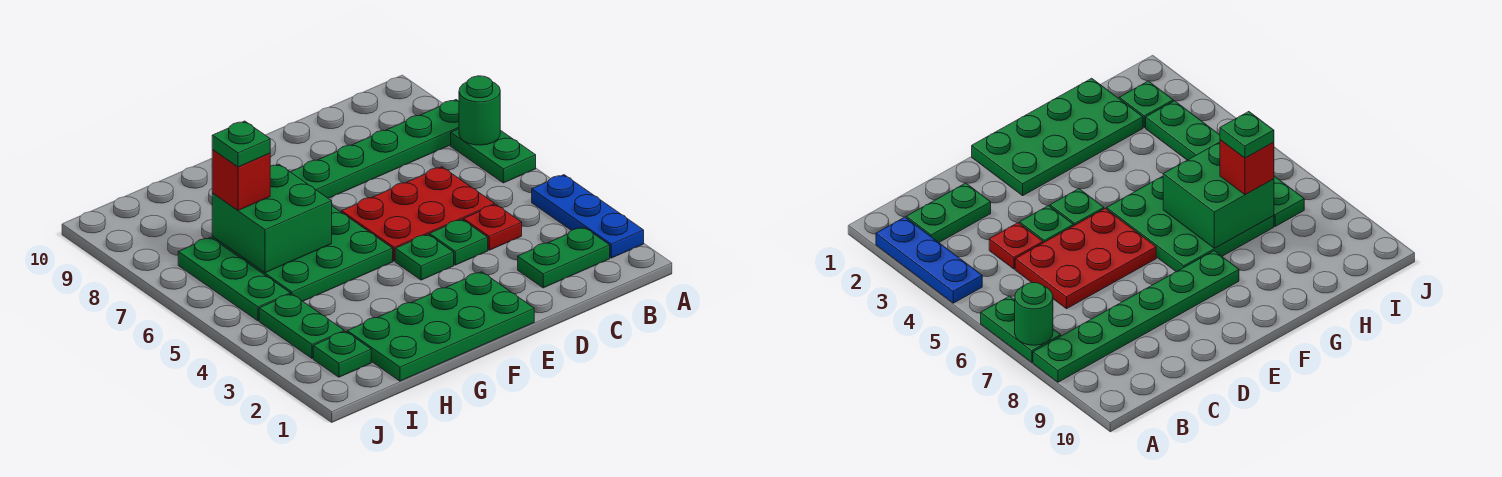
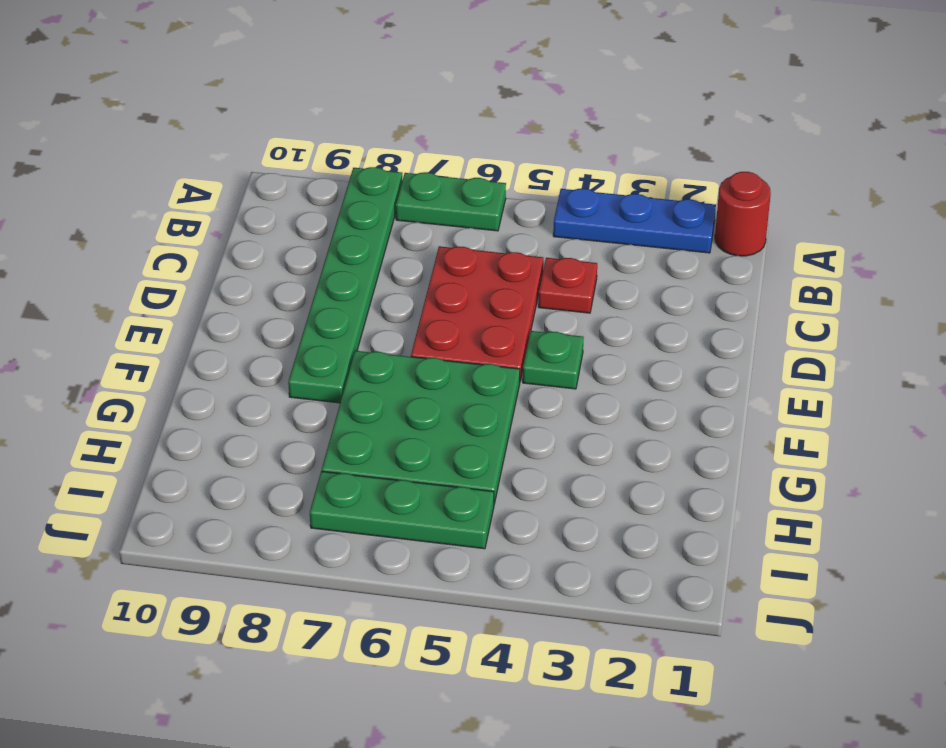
red round brick A1 level 1 -> none
none -> green plate B2:C2 level 1
none -> green plate D4 level 1
none -> green plate E1:H2 level 1

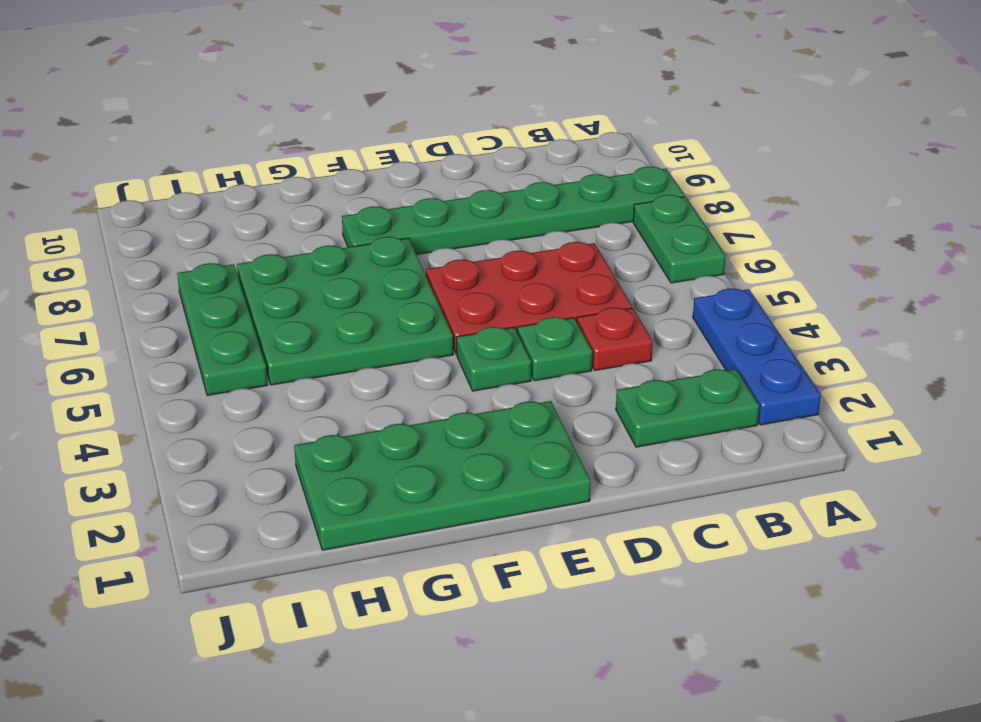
none -> green plate I2 level 1
none -> green plate I3:I4 level 1
none -> green round brick A7 level 2

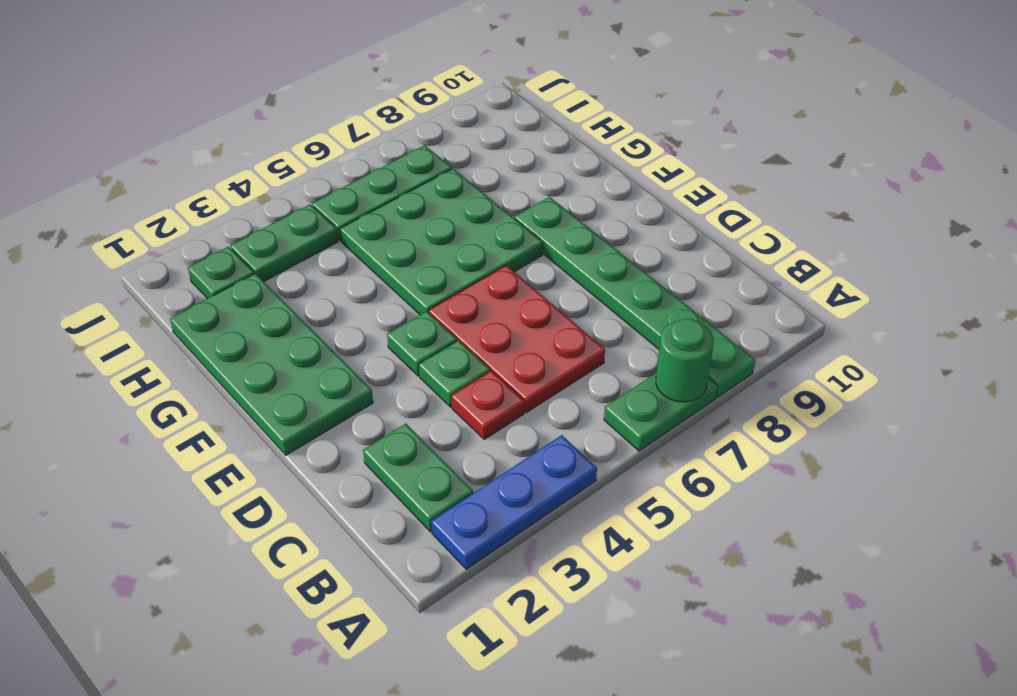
none -> green brick G6:H7 level 2
none -> red brick H7 level 3
none -> green plate H7 level 4

